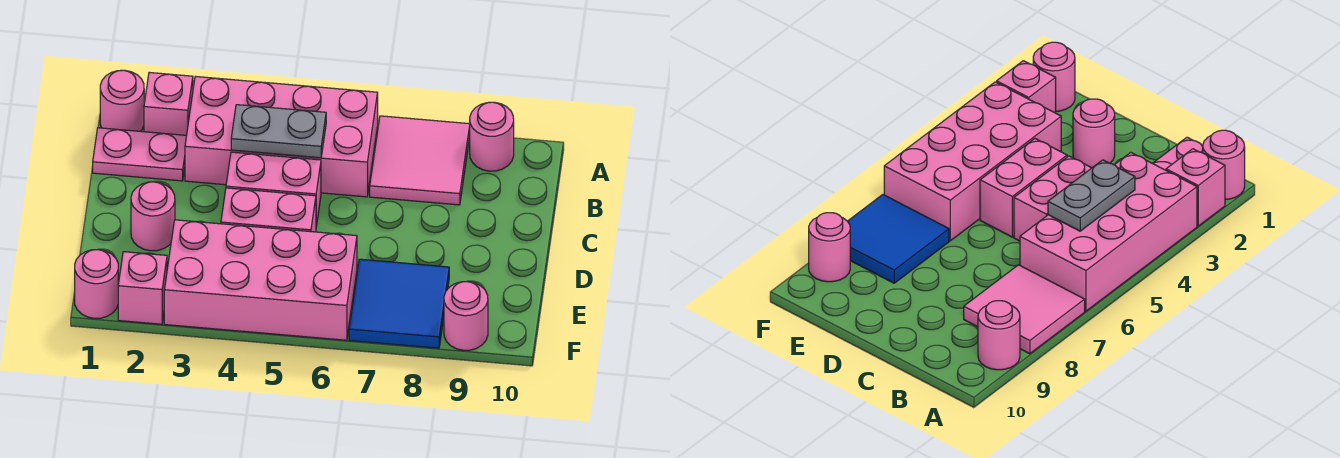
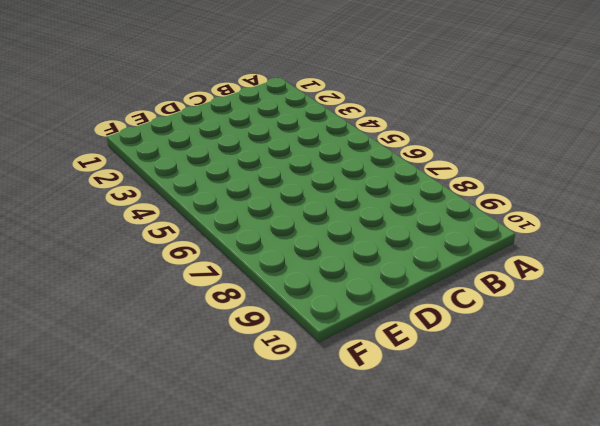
none -> pink round brick A1 level 1
none -> pink brick A2 level 1
none -> pink brick A3:B6 level 1

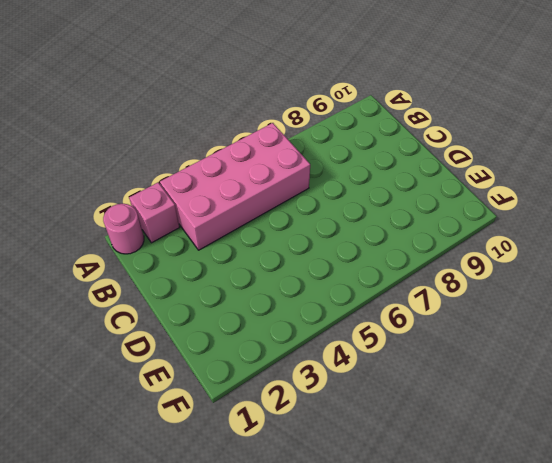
none -> pink tile A7:B8 level 1
none -> pink round brick A9 level 1
none -> pink plate B1:B2 level 1

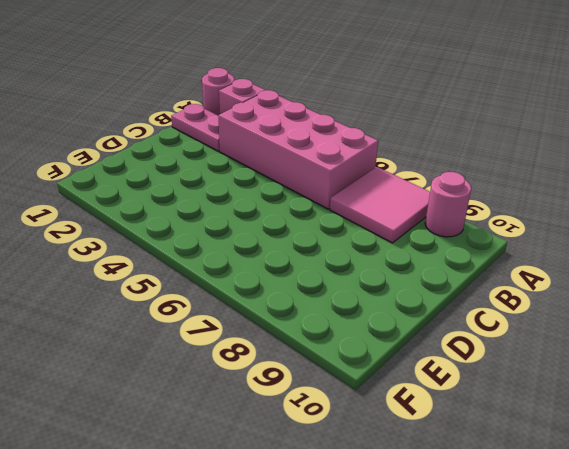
none -> pink brick C4:C5 level 1
none -> pink round brick D2 level 1
none -> pink brick D4:D5 level 1

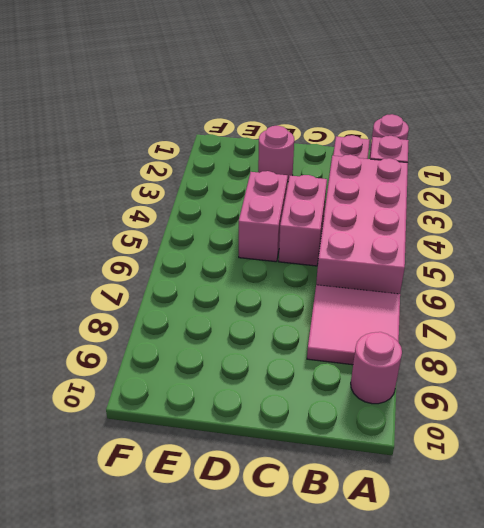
none -> pink brick E3:F6 level 1
none -> blue tile E7:F8 level 1
none -> pink round brick F1 level 1

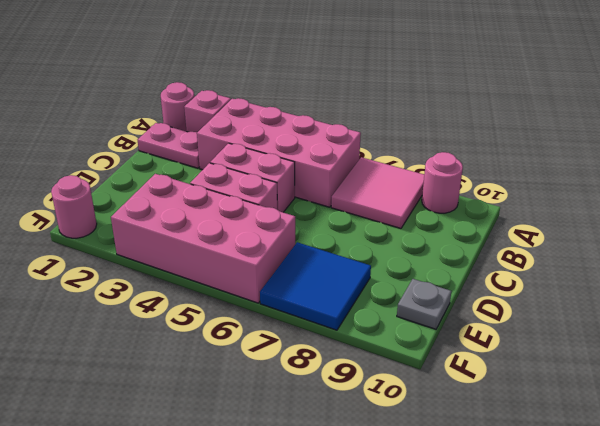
grey plate E10 level 1 -> none
none -> pink round brick D2 level 1
none -> pink brick F2 level 1
none -> pink round brick F9 level 1

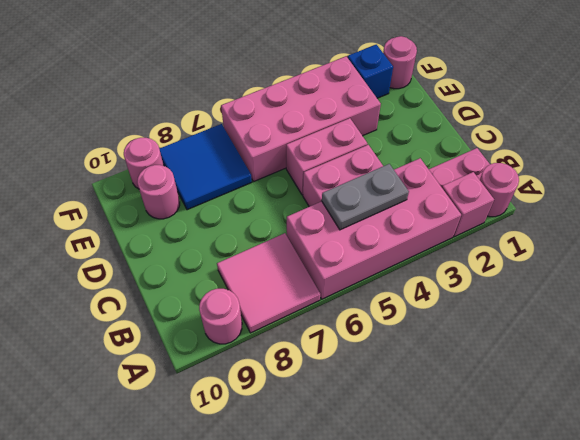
pink round brick E9 level 1 -> pink round brick D2 level 1
blue brick F2 level 1 -> pink brick F2 level 1

